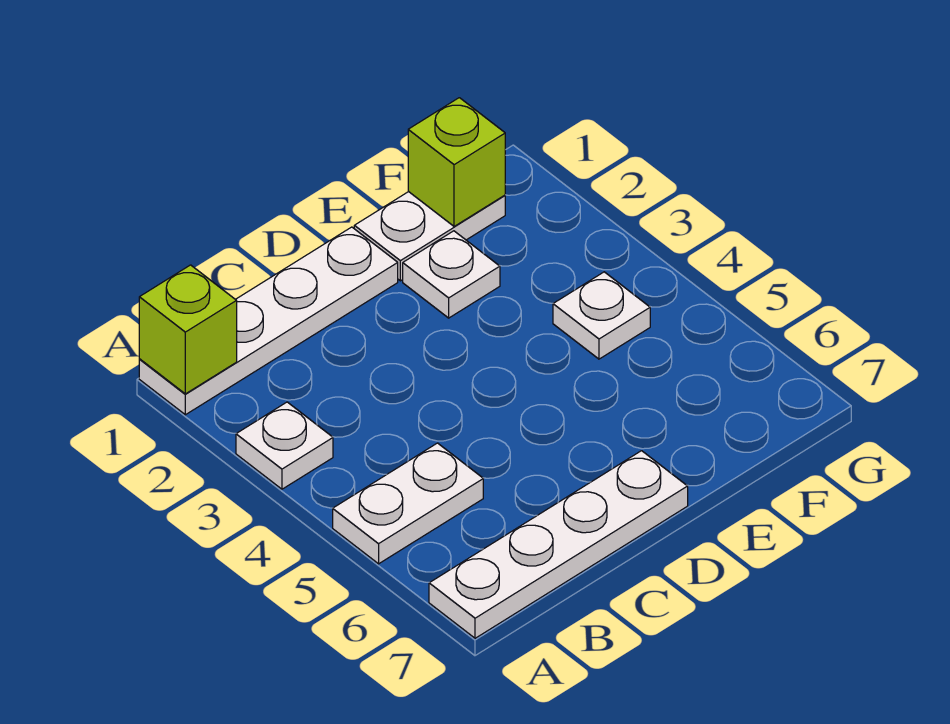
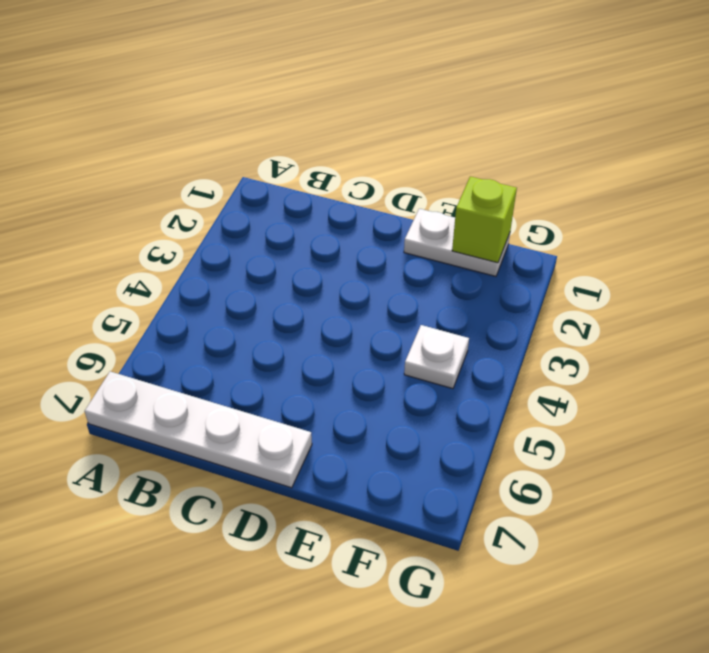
none -> white plate A1:D1 level 1
none -> white plate A3 level 1

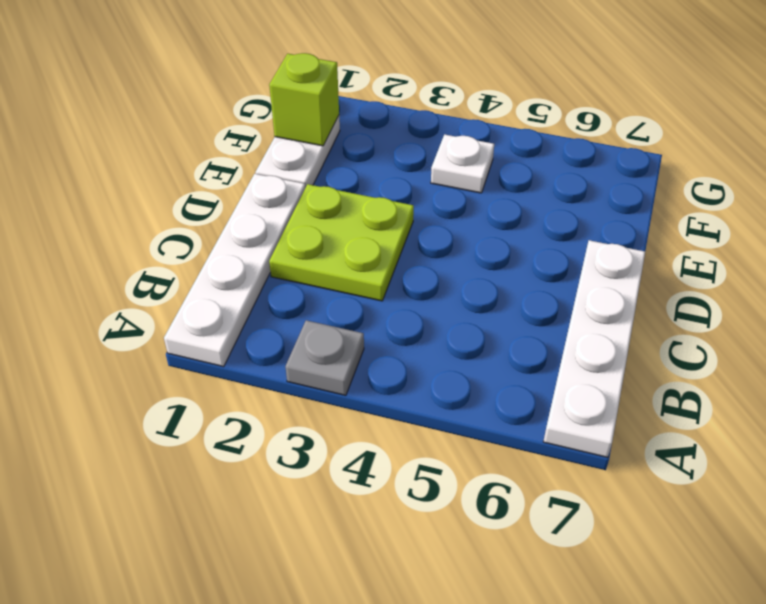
grey plate A3 level 1 -> white plate A3 level 1
lime plate C2:D3 level 1 -> none
none -> white plate A5:B5 level 1
none -> white plate E2 level 1

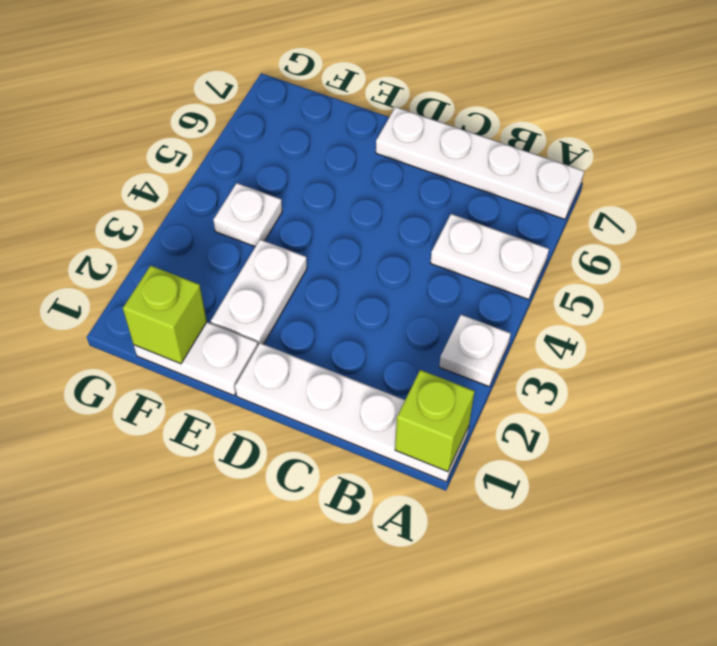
white plate E2:E3 level 1 -> white plate E2 level 1

